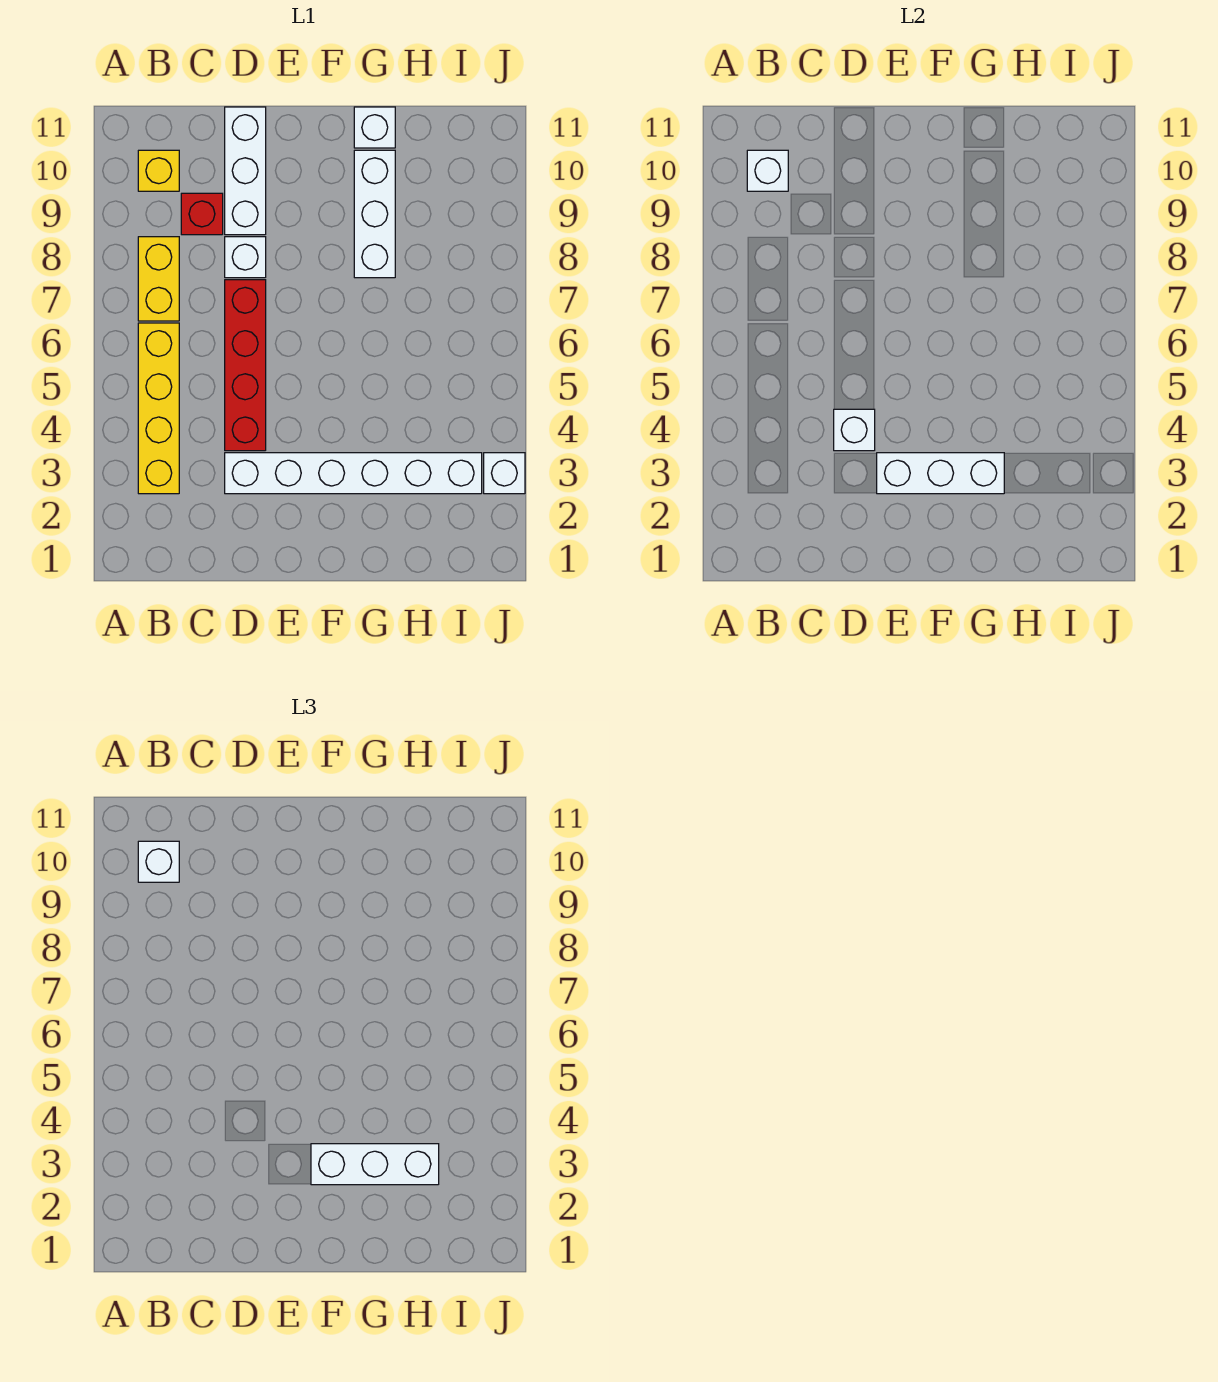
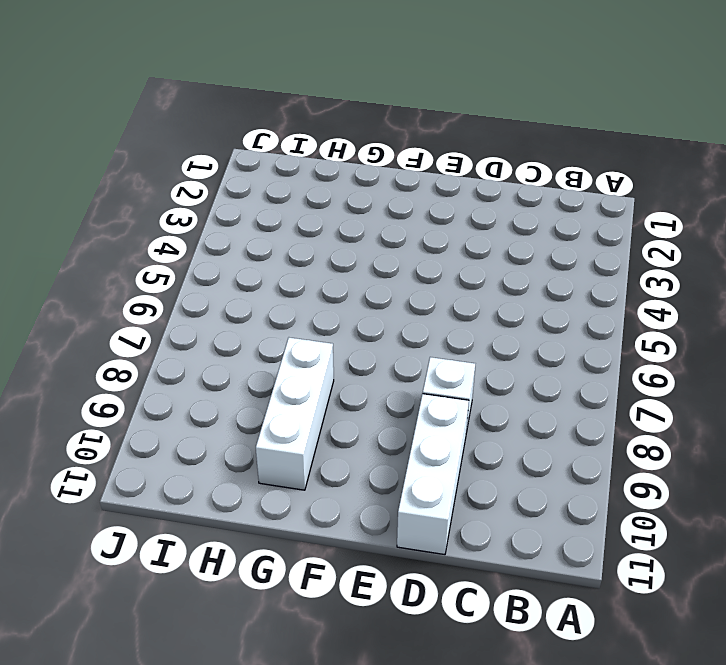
none -> yellow brick B3:B6 level 1
none -> yellow brick B7:B8 level 1
none -> yellow brick B10 level 1

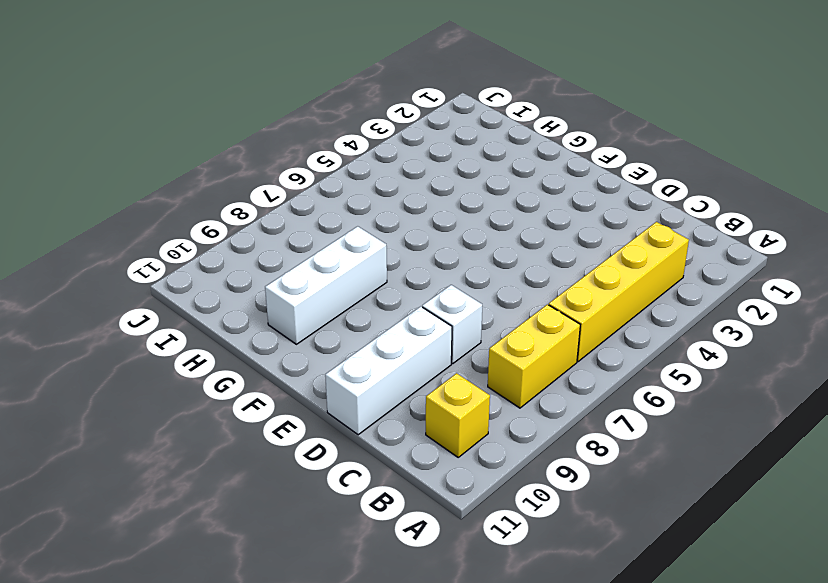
none -> red brick C9 level 1
none -> white brick D3:I3 level 1
none -> red brick D4:D7 level 1

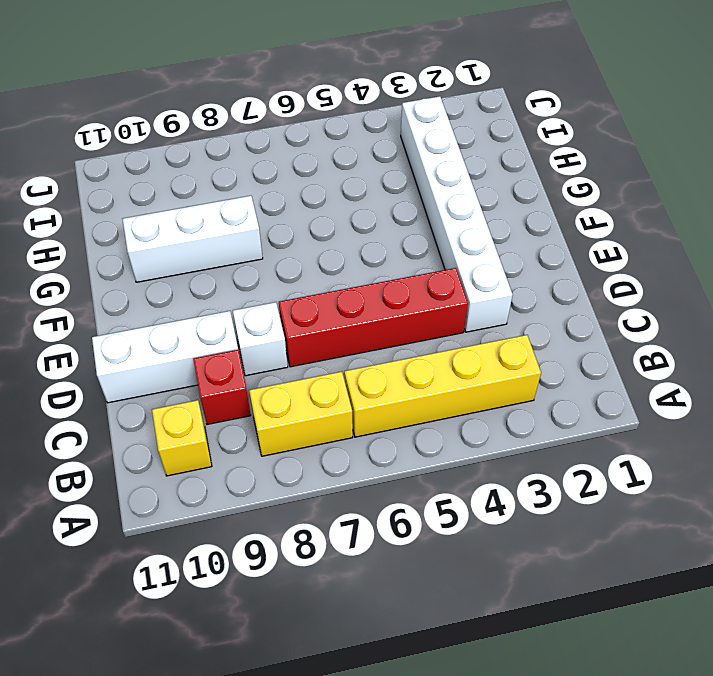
none -> white brick G11 level 1
none -> white brick J3 level 1
none -> white brick B10 level 2

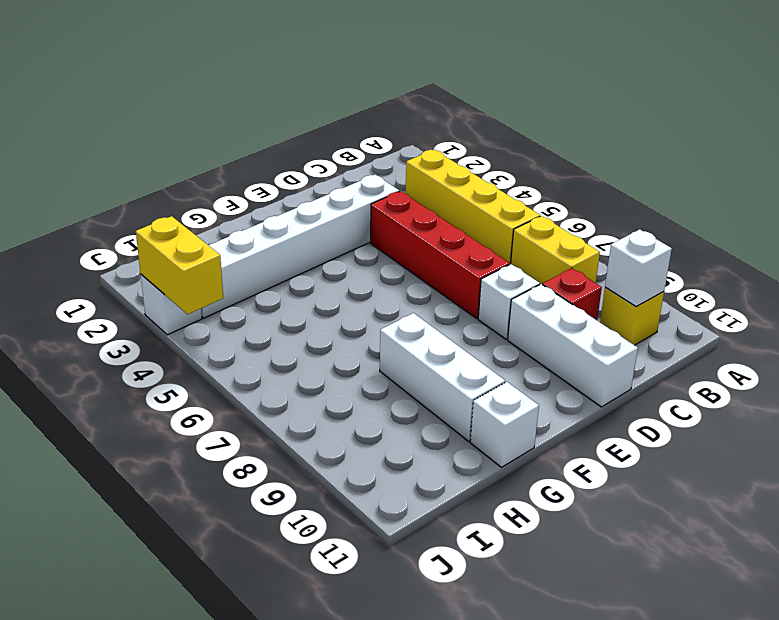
yellow brick J3:J4 level 2 -> none
none -> white brick D4 level 2
none -> white brick E3:G3 level 2
none -> white brick B10 level 3

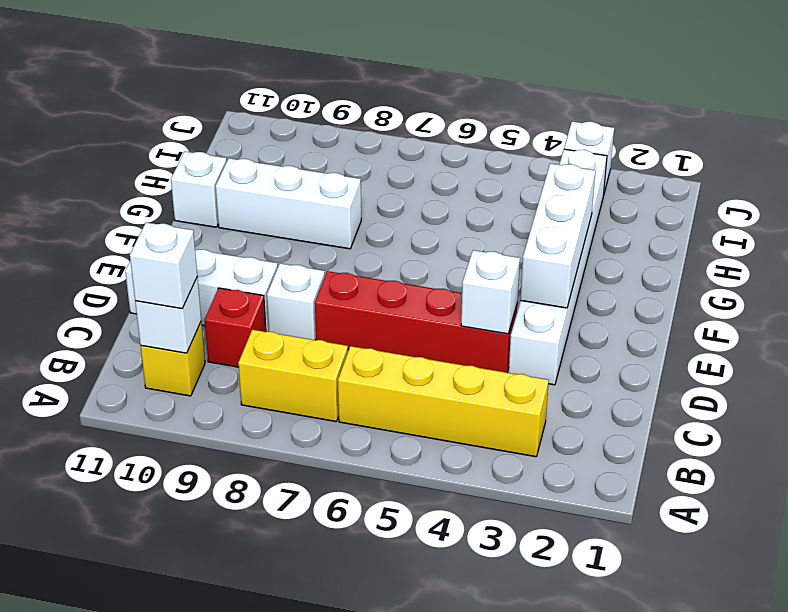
none -> white brick F3:H3 level 3

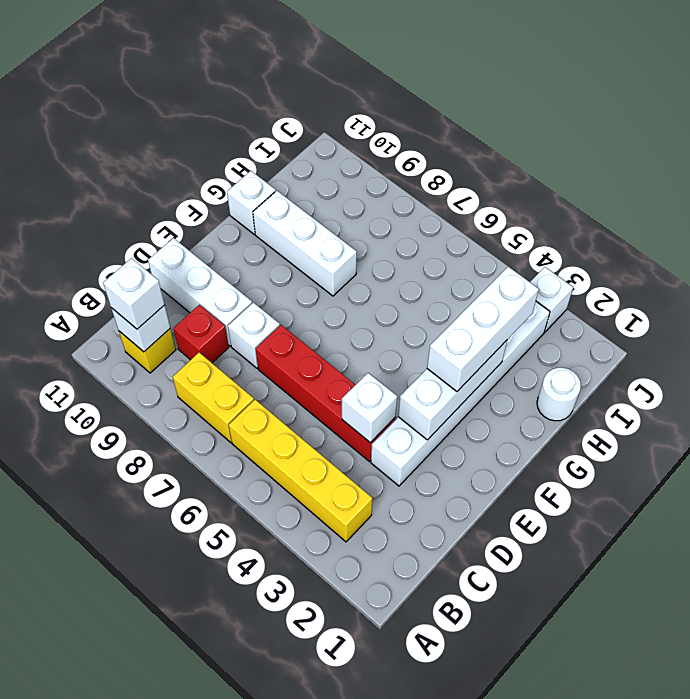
white round brick H1 level 1 -> none

